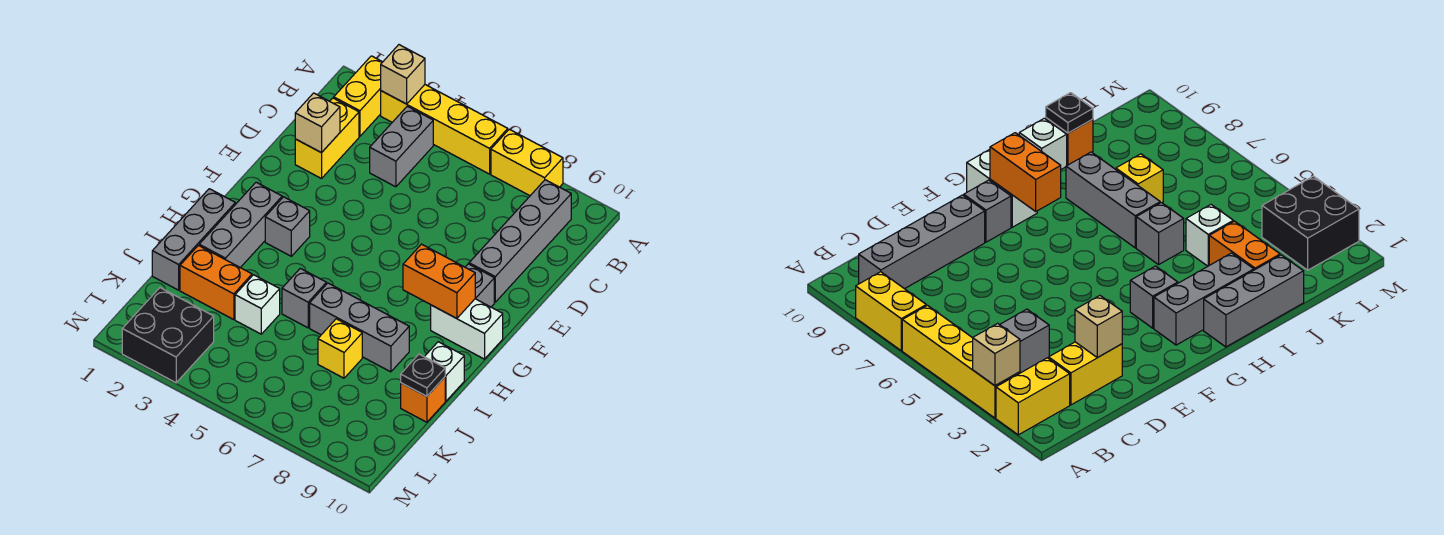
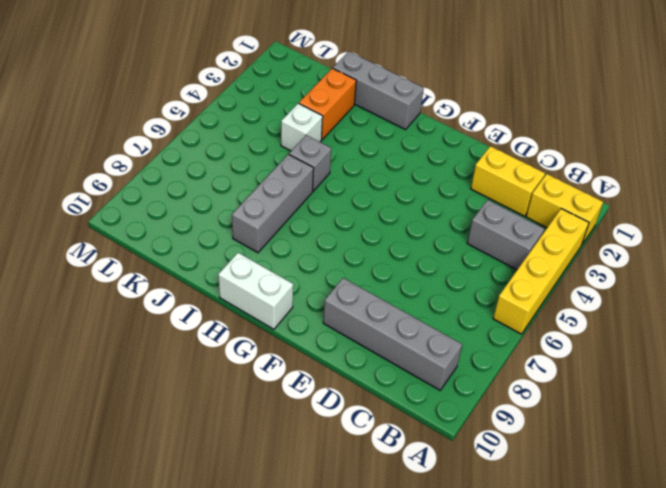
white brick G10:H10 level 1 -> white brick G9:G10 level 1
none -> yellow brick A7:A8 level 1
none -> grey brick F9 level 1
none -> grey brick G2:I2 level 1

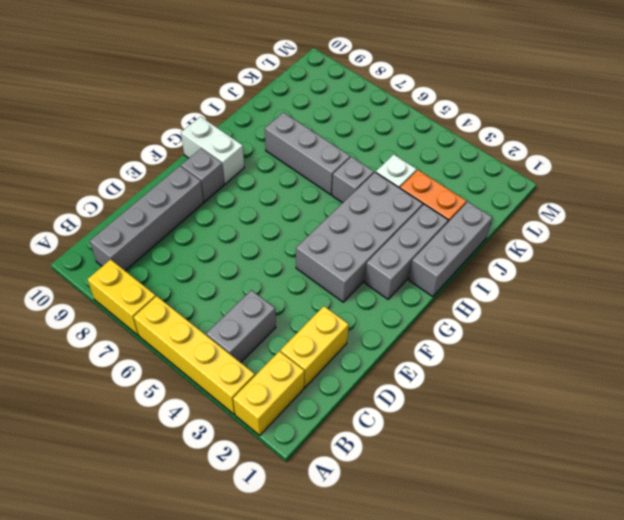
grey brick F3:I4 level 1 -> grey brick G3 level 1
none -> white brick I10 level 1
none -> yellow brick J7 level 1
none -> orange brick J10 level 1

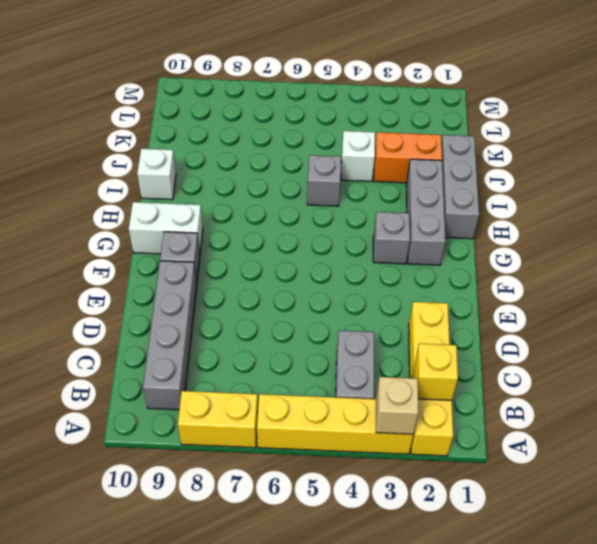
yellow brick B2 level 2 -> yellow brick J7 level 1
none -> grey brick I6:I8 level 1
none -> orange brick J10 level 1
none -> black brick L2:M3 level 1

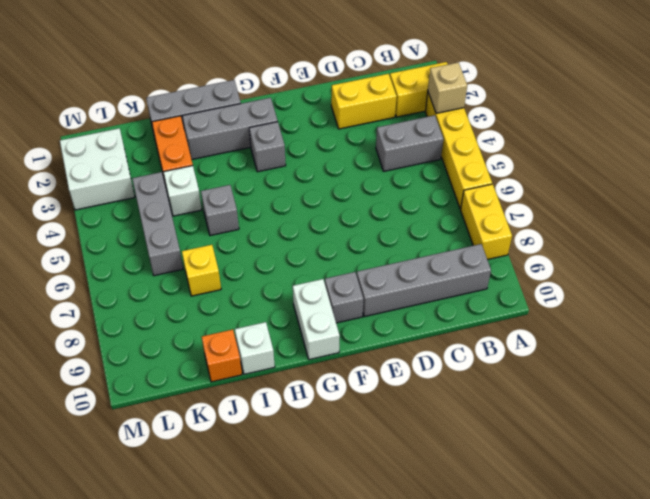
grey brick K4:K6 level 1 -> grey brick I6:I8 level 1
white brick L2:M3 level 1 -> black brick L2:M3 level 1
none -> tan brick D2 level 2
none -> orange brick G8:G9 level 2
none -> black plate J10 level 2

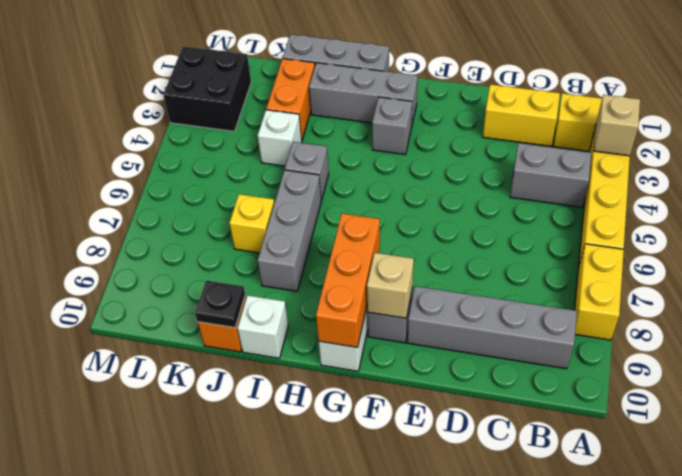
tan brick F9 level 2 -> tan brick D2 level 2
orange brick G8:G10 level 2 -> orange brick G8:G9 level 2

